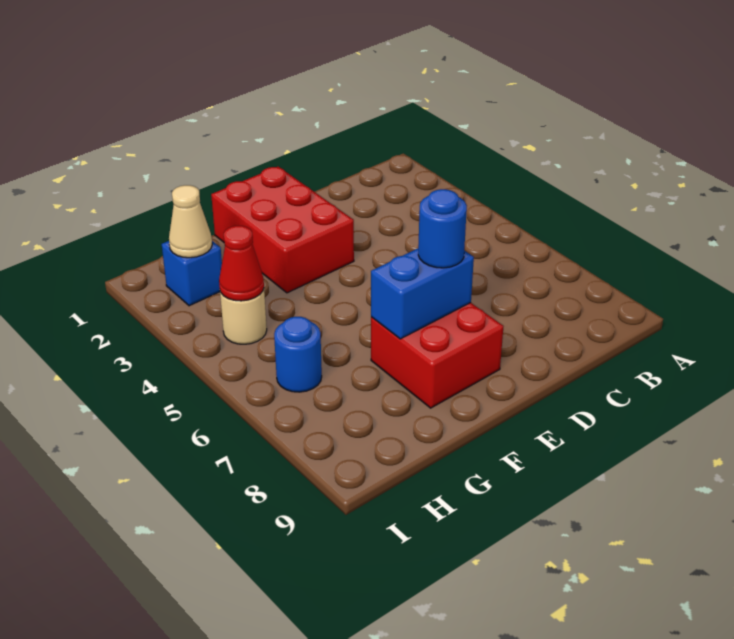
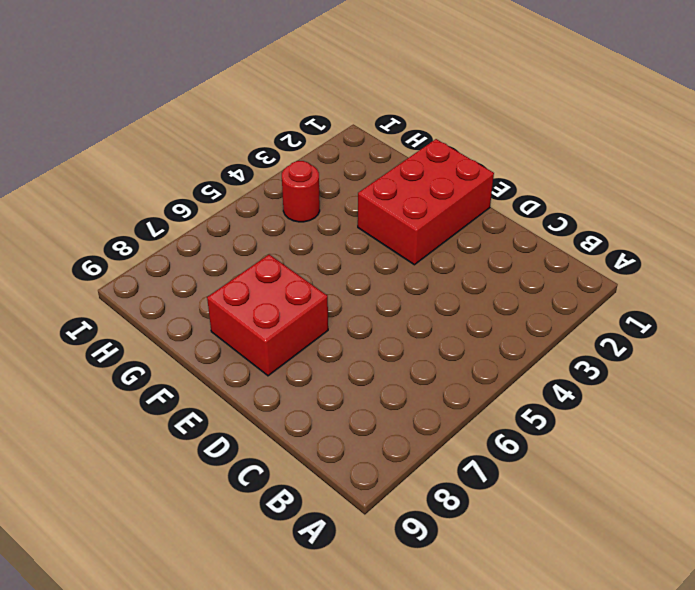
red round brick H4 level 1 -> tan round brick H4 level 1
none -> blue brick H2 level 1
none -> blue round brick H6 level 1

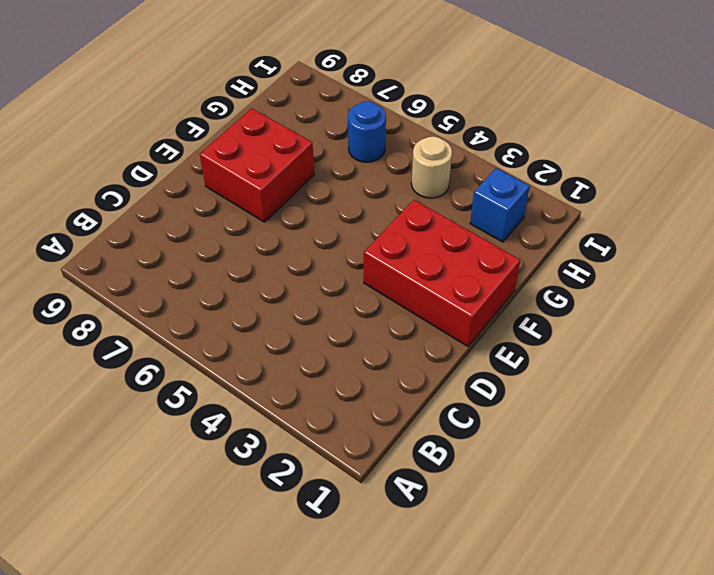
none -> blue brick E7:F7 level 2
none -> tan cone H2 level 2

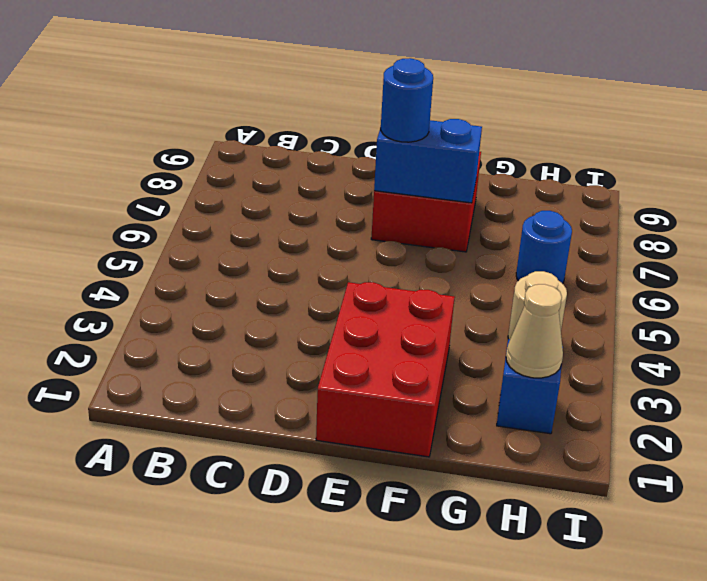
none -> red cone H4 level 2

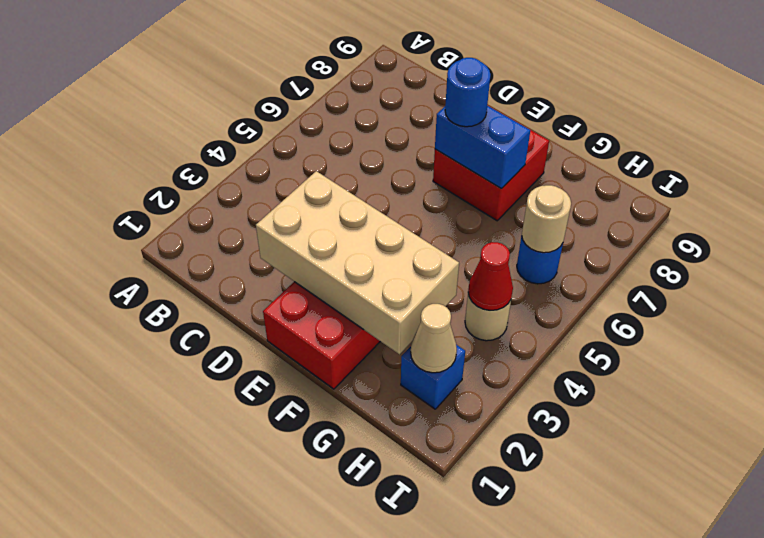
tan brick D2:G3 level 2 -> none
tan round brick H6 level 2 -> none

